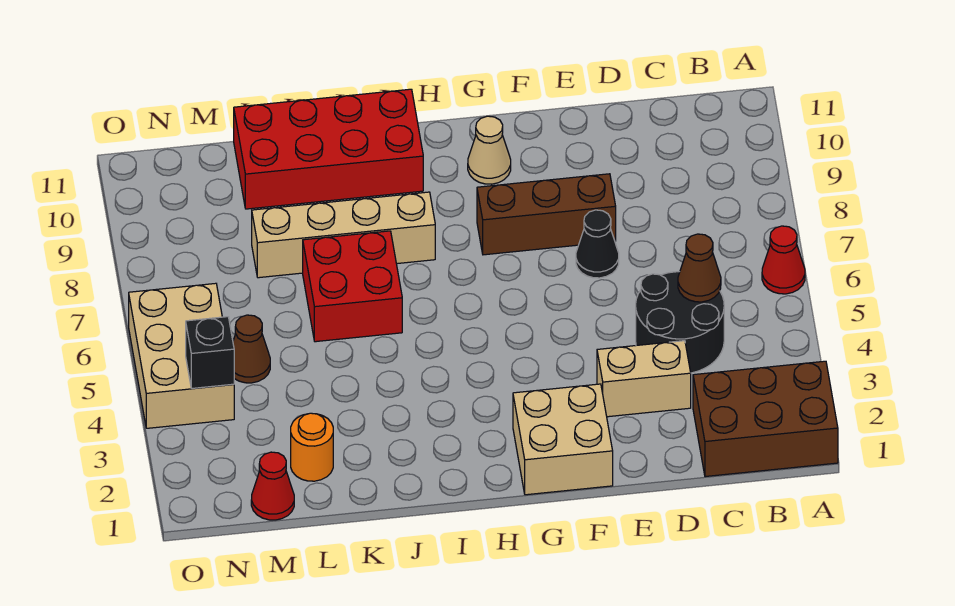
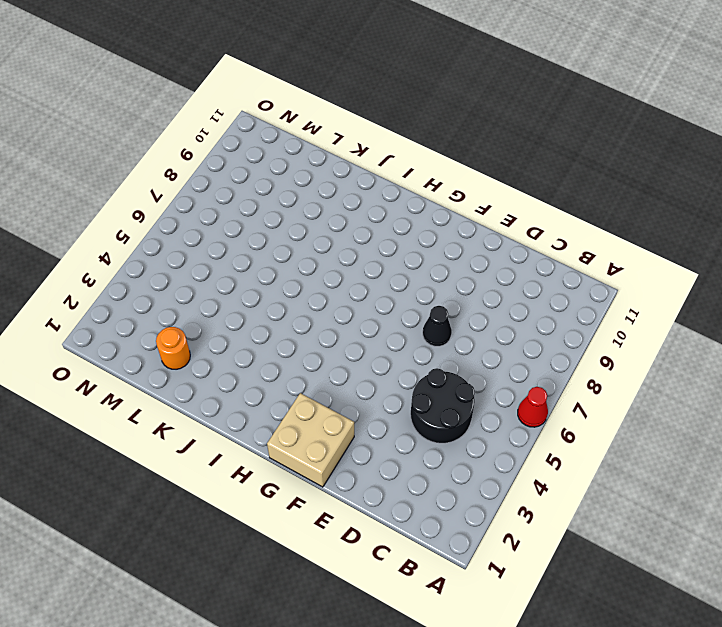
none -> brown brick A1:C2 level 1
none -> tan brick D3:E3 level 1
none -> brown brick E8:G8 level 1

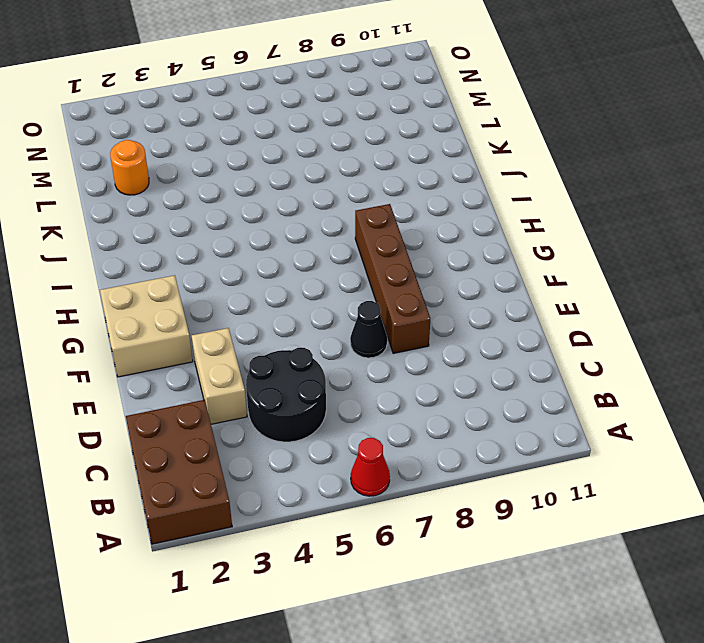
brown brick E8:H8 level 1 -> brown brick E8:G8 level 1
none -> tan cone G10 level 1
none -> tan brick I8:L8 level 1
none -> red brick I10:L11 level 1

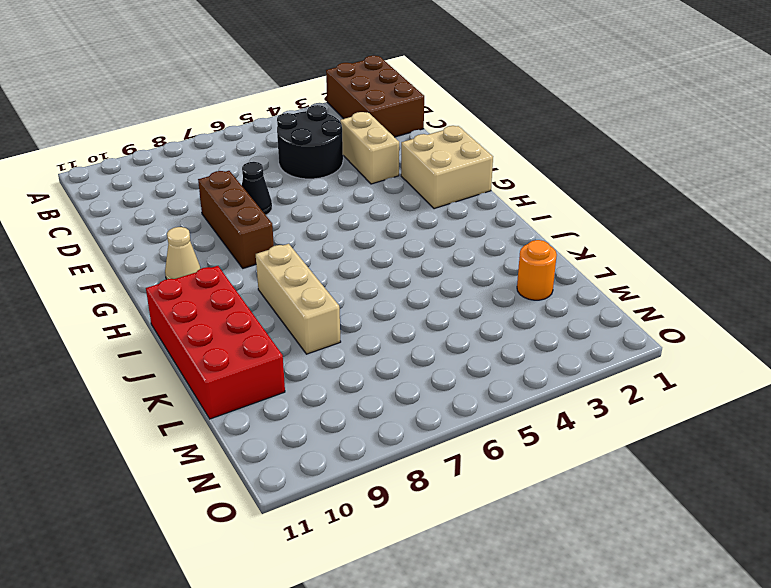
tan brick I8:K8 level 1 -> tan brick I8:L8 level 1
none -> red cone A6 level 1
none -> red brick J6:K7 level 1
none -> red cone M1 level 1

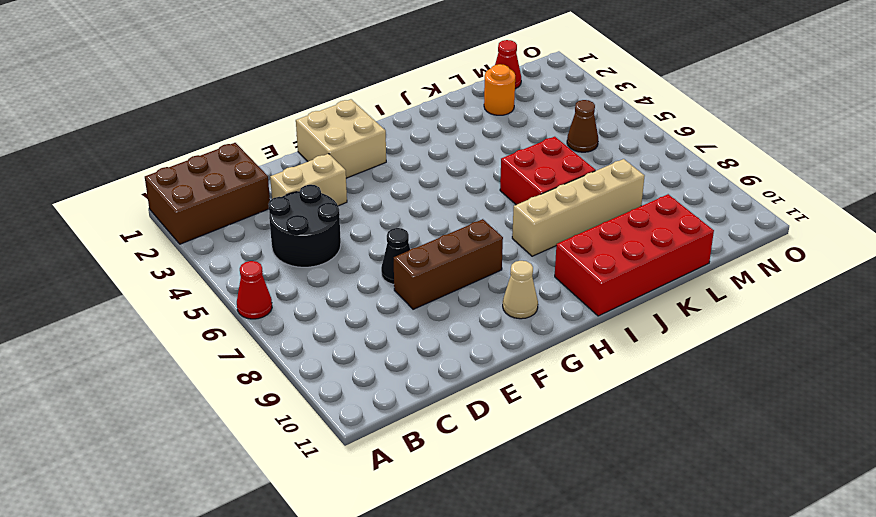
none -> tan brick N4:O6 level 1
none -> brown cone C5 level 2
none -> black brick N4 level 2

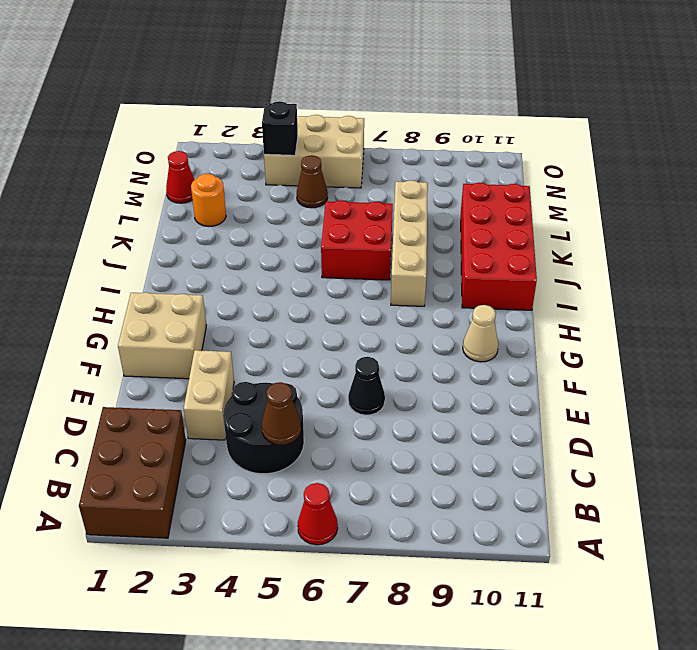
none -> brown brick E8:G8 level 1

